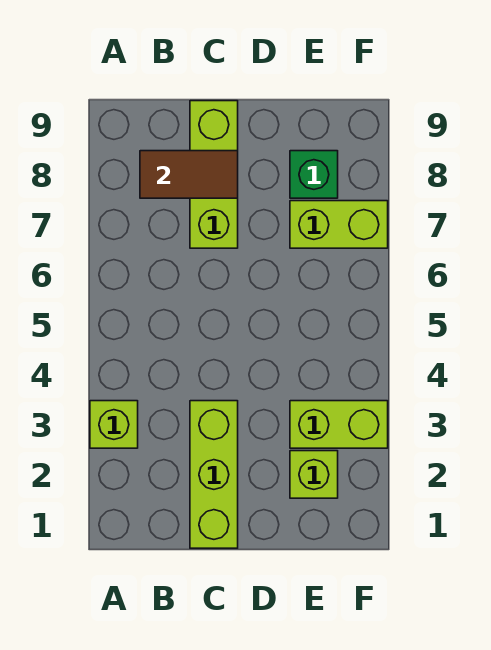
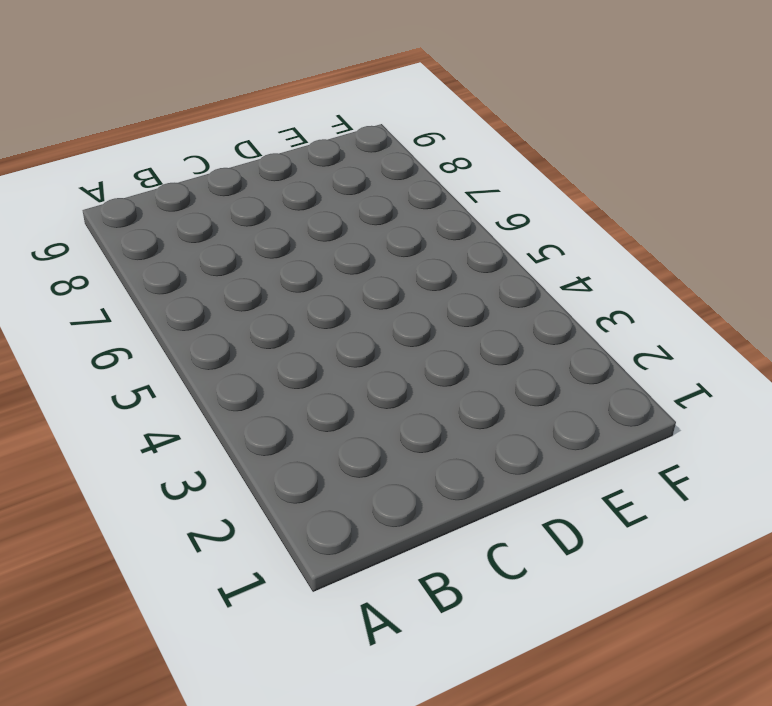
none -> lime brick A3 level 1
none -> lime brick C1:C3 level 1

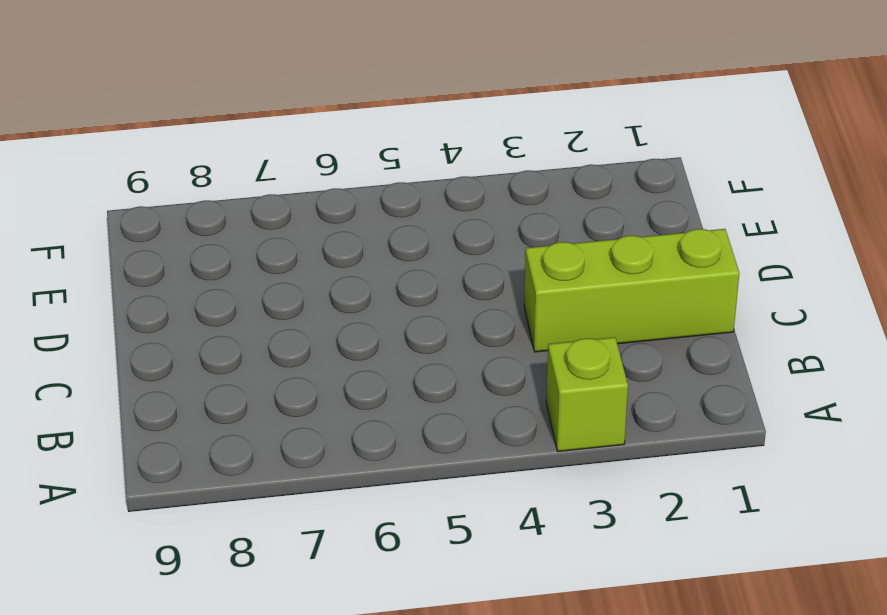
none -> lime brick C7:C9 level 1
none -> lime brick E2 level 1

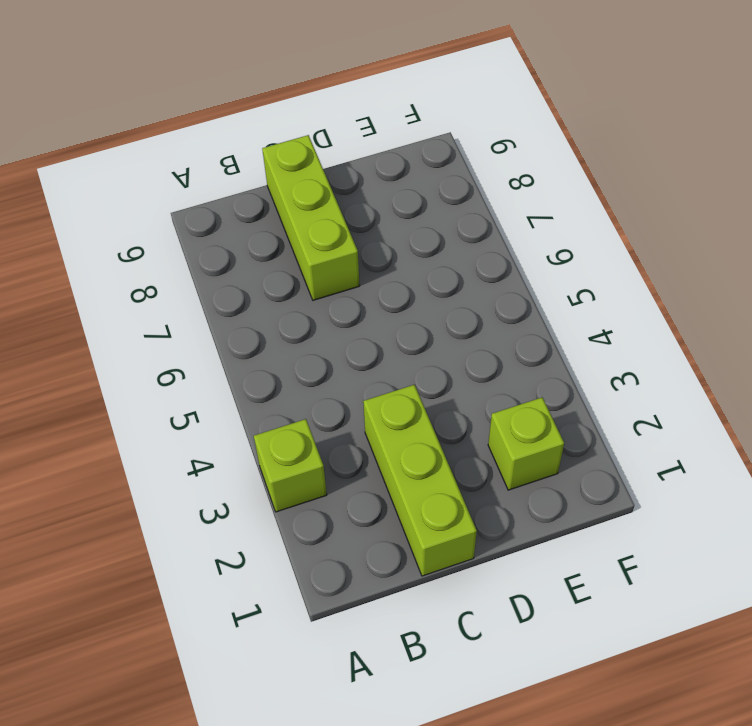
none -> lime brick E3:F3 level 1
none -> lime brick E7:F7 level 1

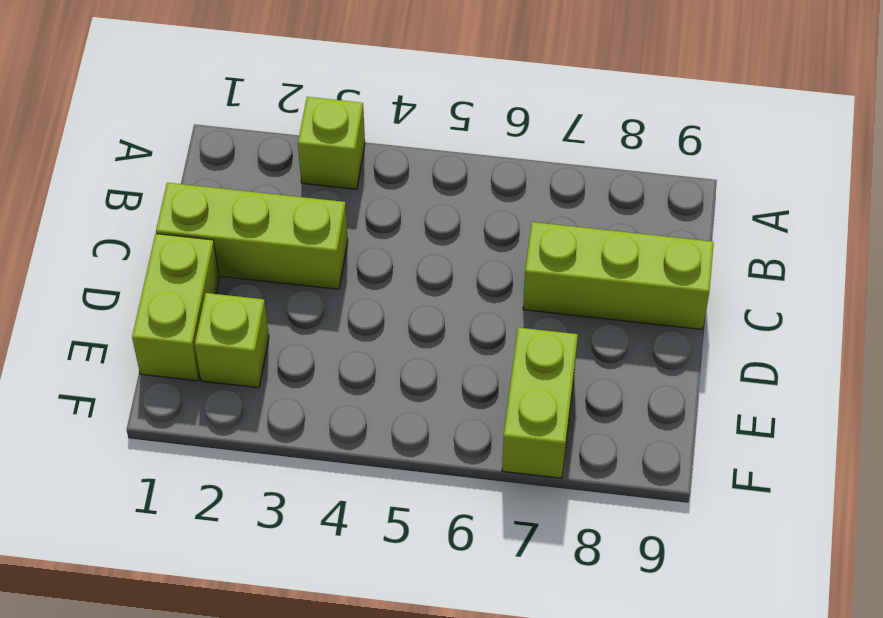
lime brick D1:E1 level 1 -> lime brick E3:F3 level 1
none -> green brick E8 level 1
none -> brown tile B8:C8 level 2

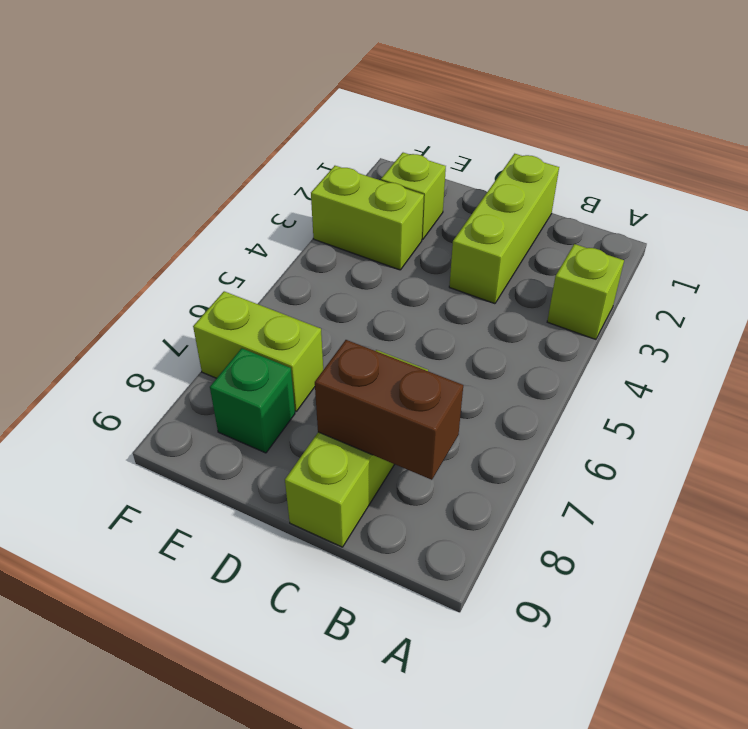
brown brick B8:C8 level 2 -> brown tile B8:C8 level 2

